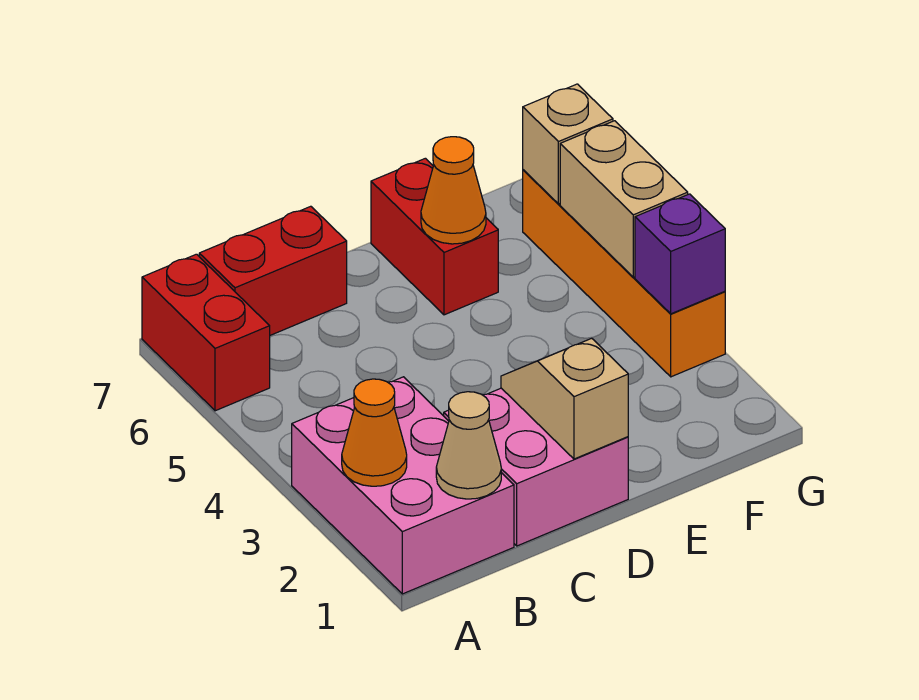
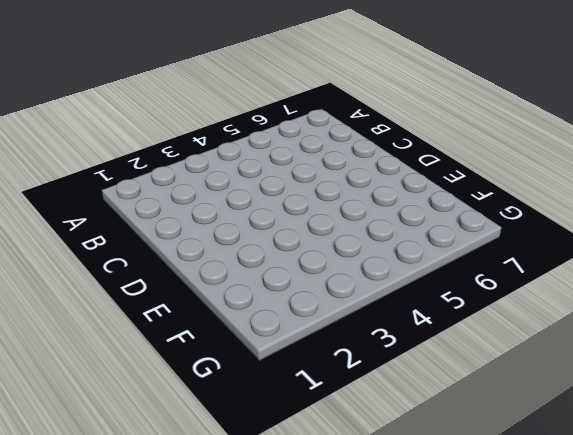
none -> pink brick A1:B3 level 1
none -> red brick A6:A7 level 1
none -> red brick B7:C7 level 1

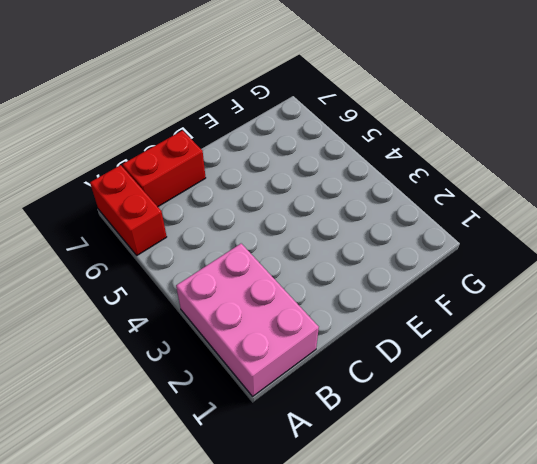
none -> pink brick C1:D2 level 1
none -> red brick E6:E7 level 1
none -> orange brick G3:G6 level 1

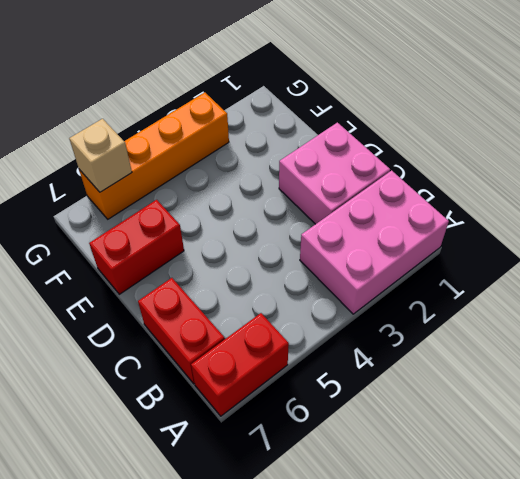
none -> orange cone A2 level 2
none -> tan cone B1 level 2
none -> tan slope D1:D2 level 2 top 1

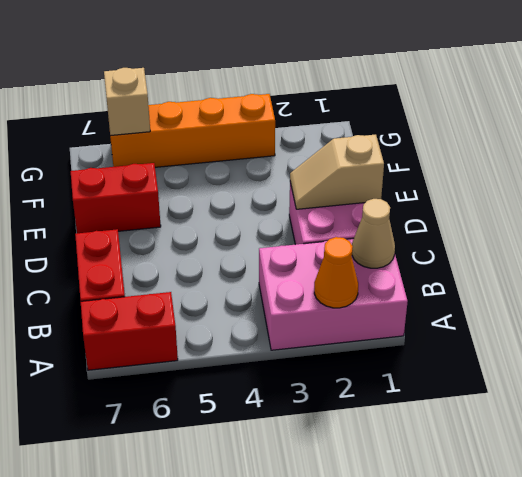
none -> orange cone E6 level 2
none -> purple brick G3 level 2
none -> tan brick G4:G5 level 2

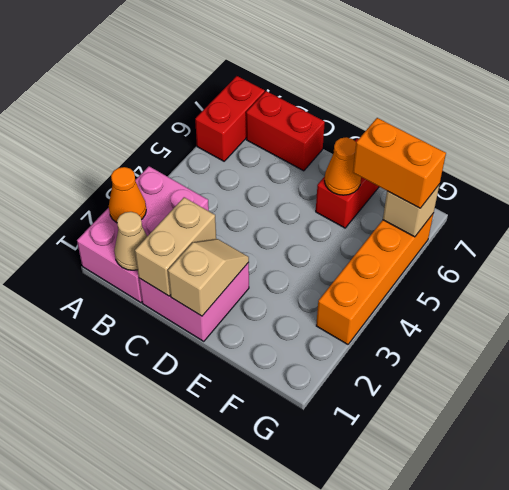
tan brick C1:C2 level 2 -> tan brick G4:G5 level 2
orange brick F6:G6 level 3 -> none
none -> purple brick G3 level 2

